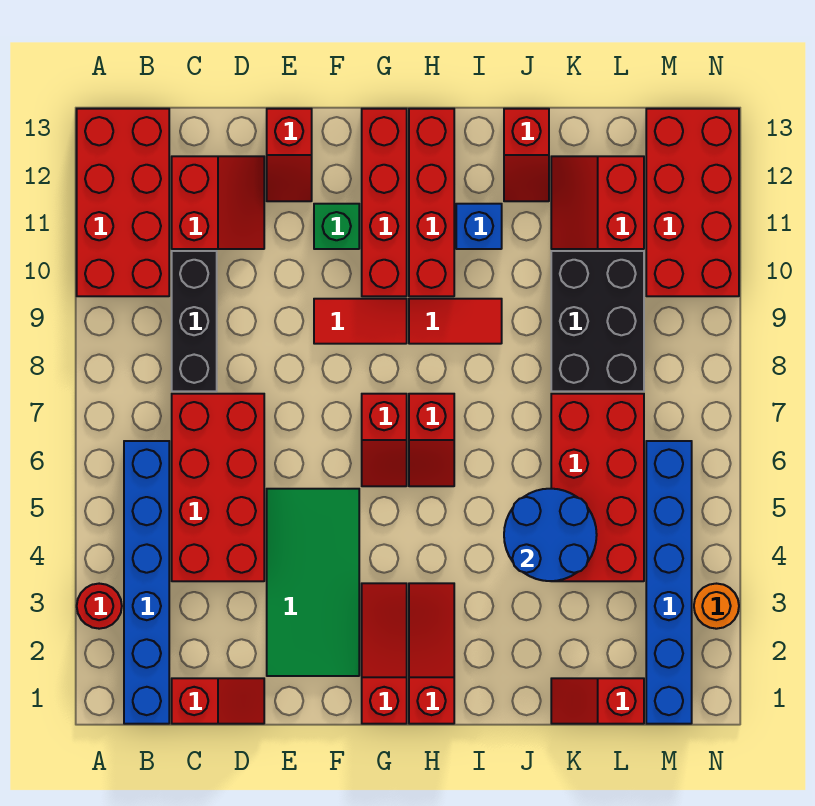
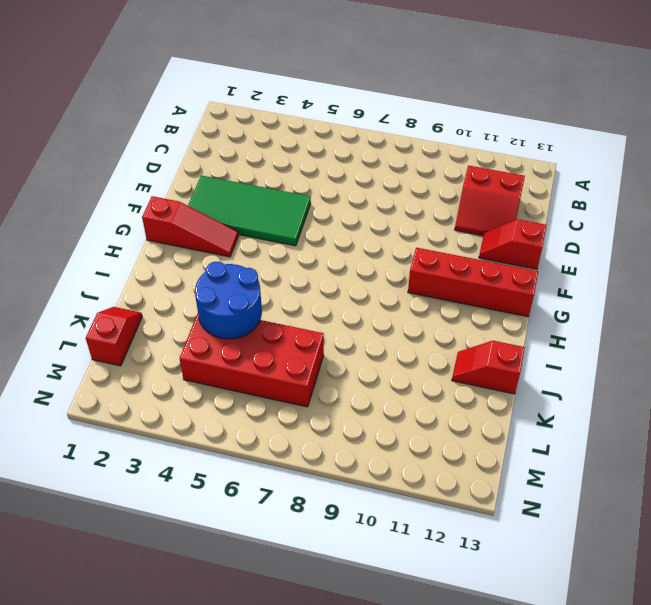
none -> red round brick A3 level 1
none -> red brick A10:B13 level 1
none -> blue brick B1:B6 level 1

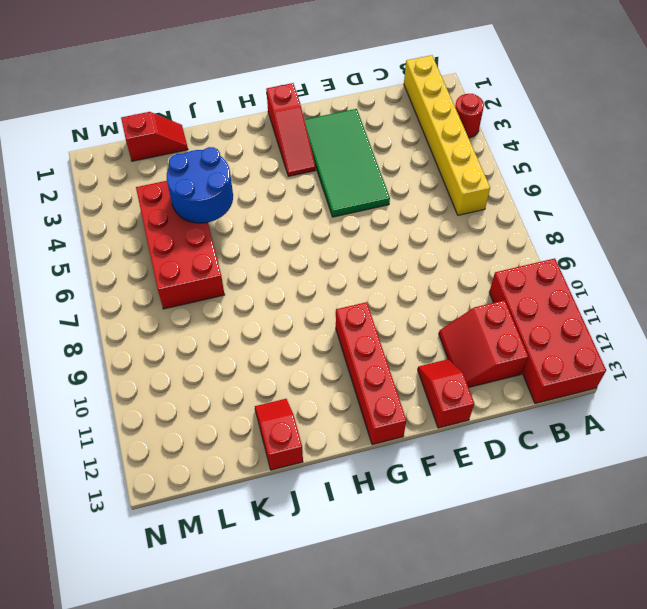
yellow brick B1:B6 level 1 -> blue brick B1:B6 level 1
none -> red slope C1:D1 level 1 top C
none -> red brick C4:D7 level 1
none -> black brick C8:C10 level 1

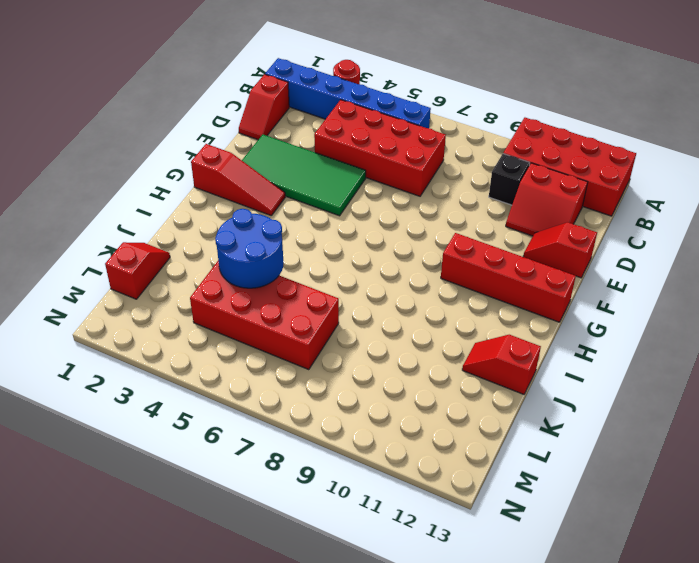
black brick C10 level 1 -> black brick C8:C10 level 1
none -> red tile F9:G9 level 1
none -> green brick F11 level 1
none -> red slope G6:G7 level 1 top 7

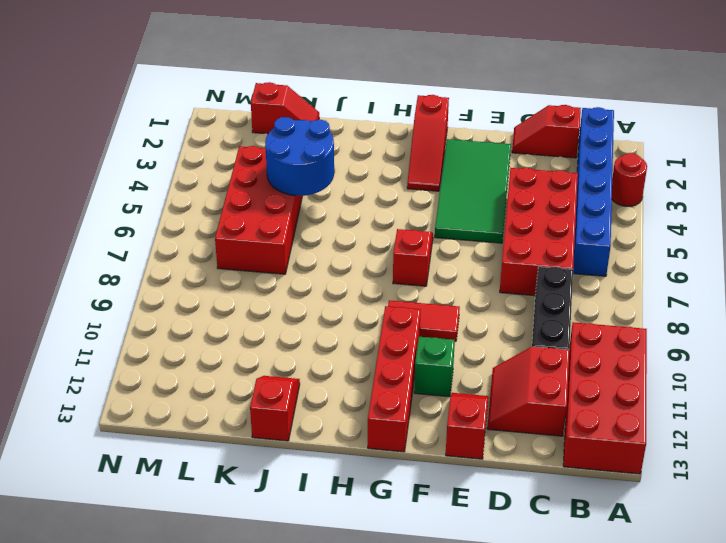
none -> red slope H1:H3 level 1 top 1
none -> red slope H6:H7 level 1 top 7
none -> red tile H9:I9 level 1

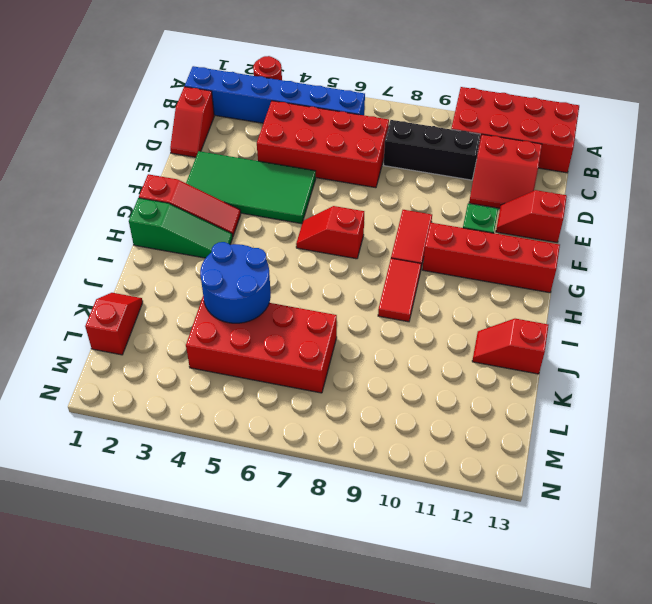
green slope H1:H3 level 1 top 1 -> red slope H1:H3 level 1 top 1
none -> red slope H6:H7 level 1 top 7
none -> red brick H10:H13 level 1
none -> blue brick I11 level 1

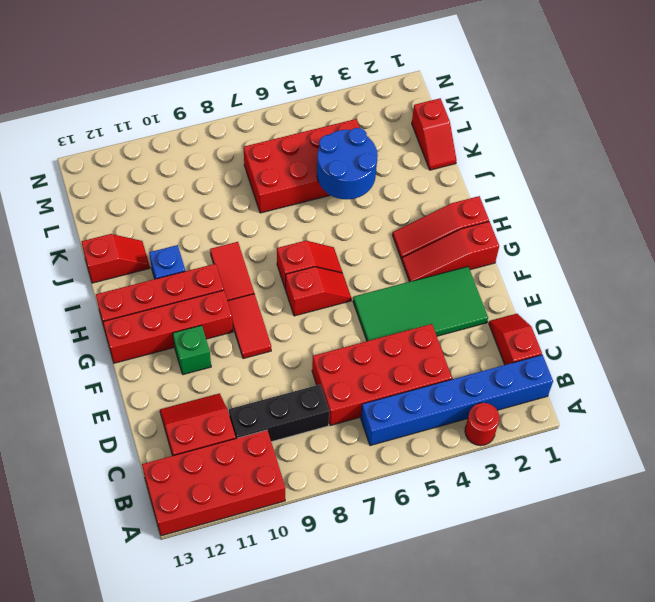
none -> red slope E12:E13 level 1 top 13
none -> black brick K8:L10 level 1
none -> red slope K11:L12 level 1 top L

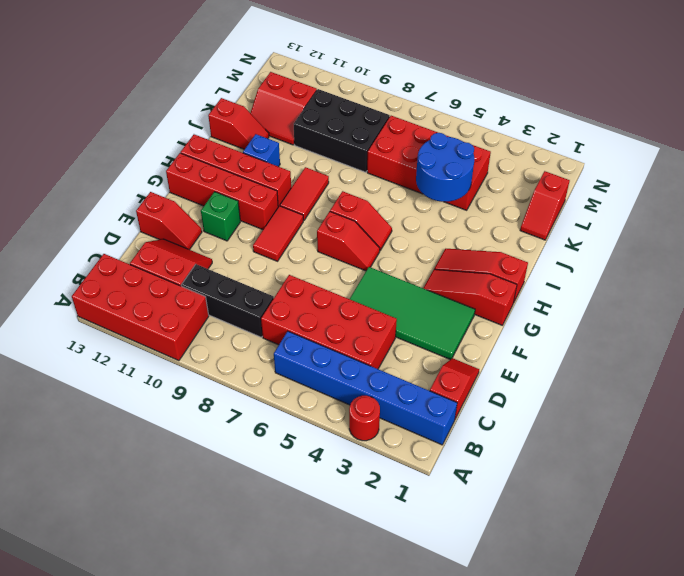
none -> blue brick M1:M6 level 1
none -> red brick M10:N13 level 1
none -> orange round brick N3 level 1

